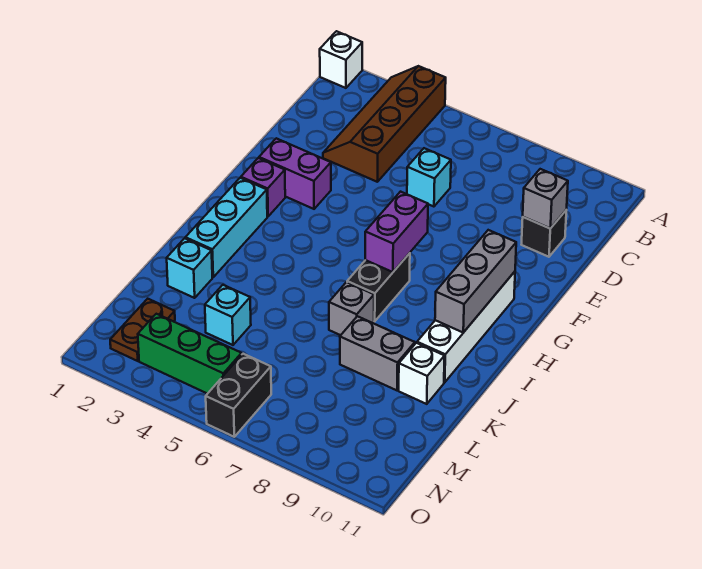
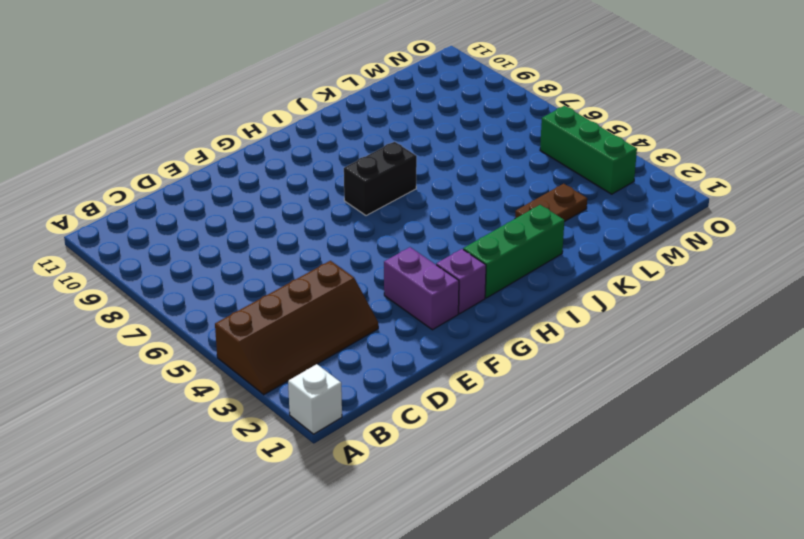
green brick H2:J2 level 1 -> cyan brick H2:J2 level 1
brown plate K3:L3 level 1 -> brown plate M2:N2 level 1
none -> cyan brick D6 level 1
none -> black brick D10 level 1
none -> white brick G10:J10 level 1

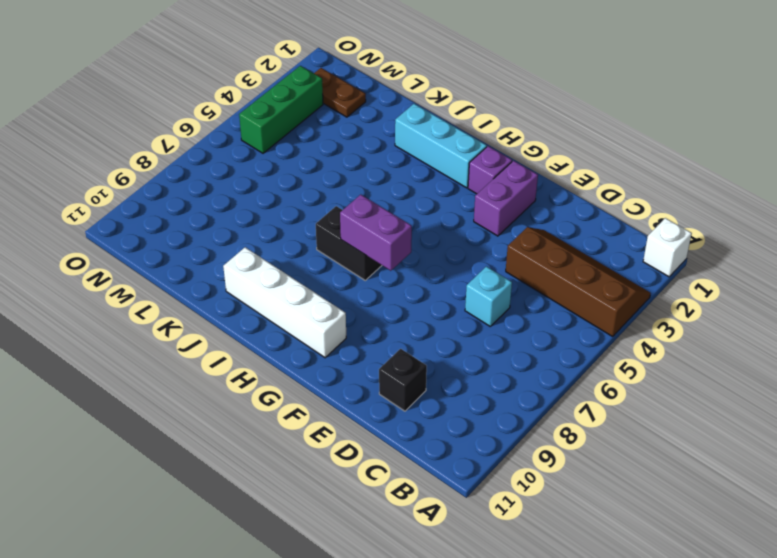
none -> grey brick J7 level 1
none -> cyan brick K2 level 1
none -> grey brick K8:K9 level 1

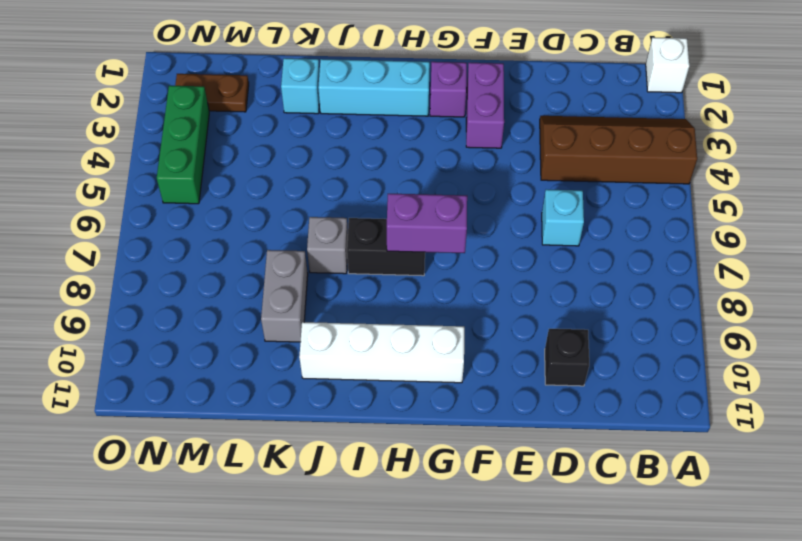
none -> white brick K10 level 1
none -> cyan brick L4 level 1
none -> black brick N6:O6 level 1

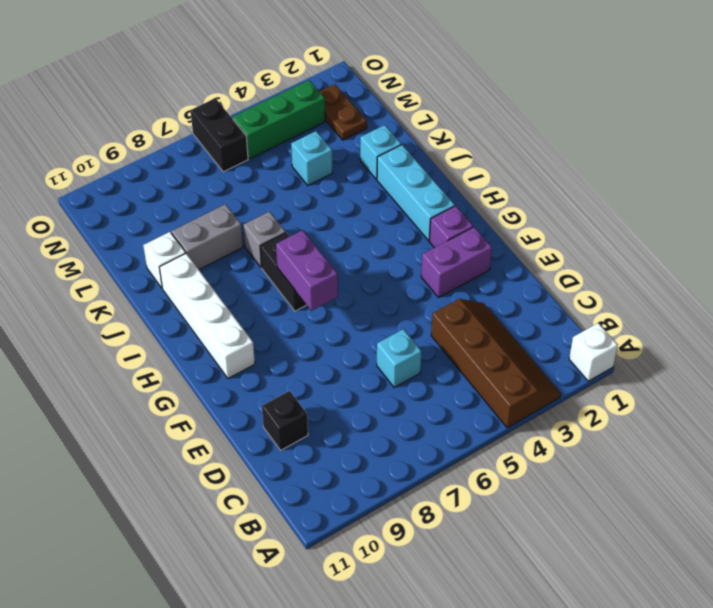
none -> grey brick D10 level 2
none -> grey brick G10:I10 level 2

